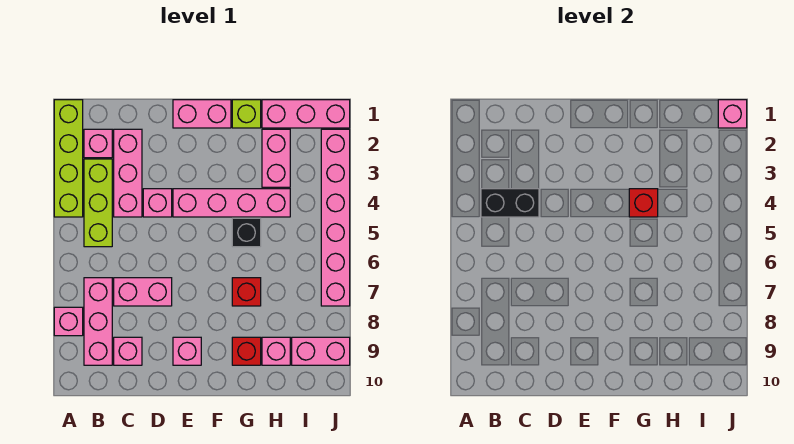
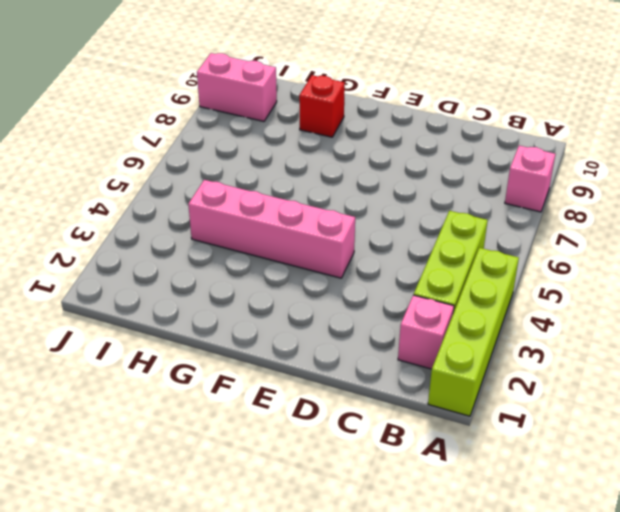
none -> pink brick B7:B9 level 1
none -> pink brick C2:C4 level 1
none -> pink brick C7:D7 level 1

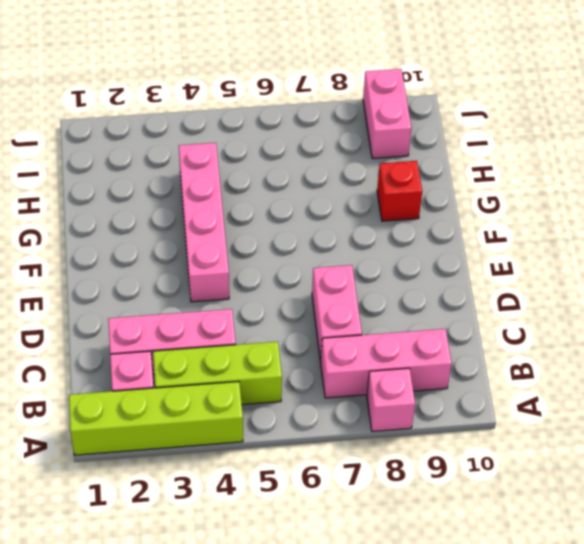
none -> pink brick C9 level 1
none -> pink brick D4 level 1
none -> pink brick E1:F1 level 1

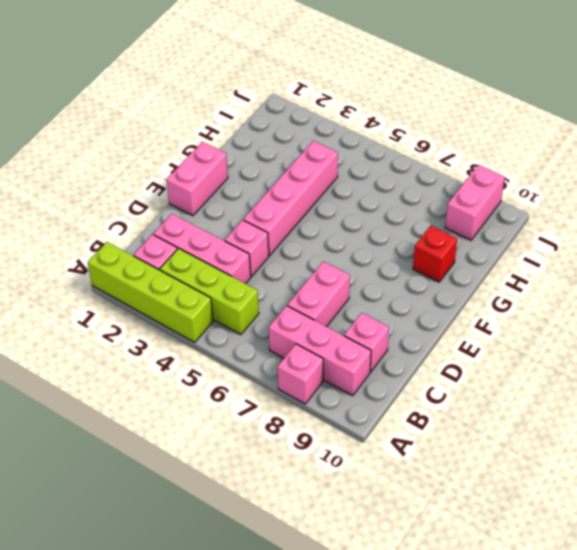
none -> pink brick E9 level 1
none -> lime brick G1 level 1
none -> black brick G5 level 1

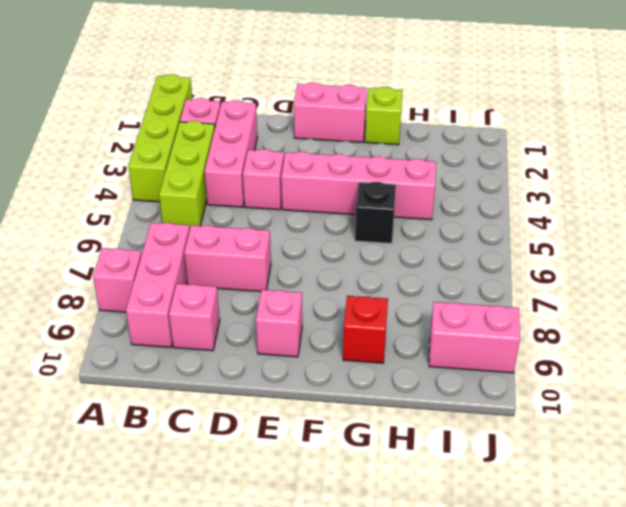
none -> red brick G7 level 1
none -> pink brick H1:J1 level 1
none -> pink brick H2:H3 level 1

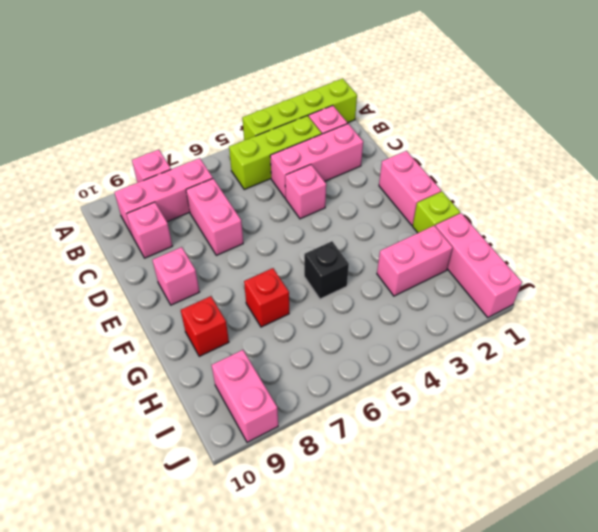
none -> pink brick E4:H4 level 1
none -> pink brick H9 level 1
none -> pink brick J2:J7 level 1

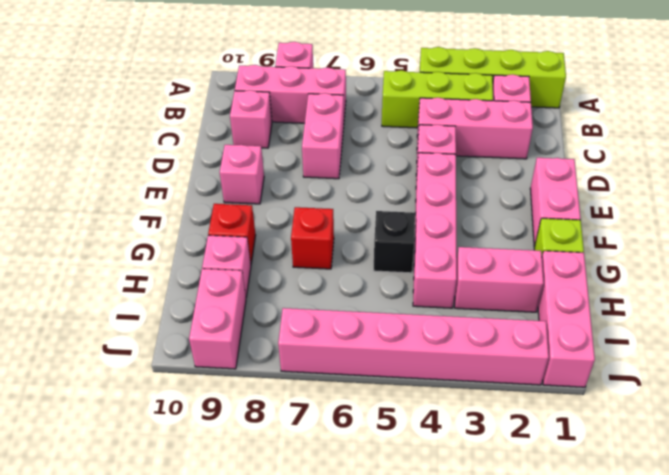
none -> black brick B4:C4 level 2
none -> red brick G4 level 2
none -> pink brick J1 level 2

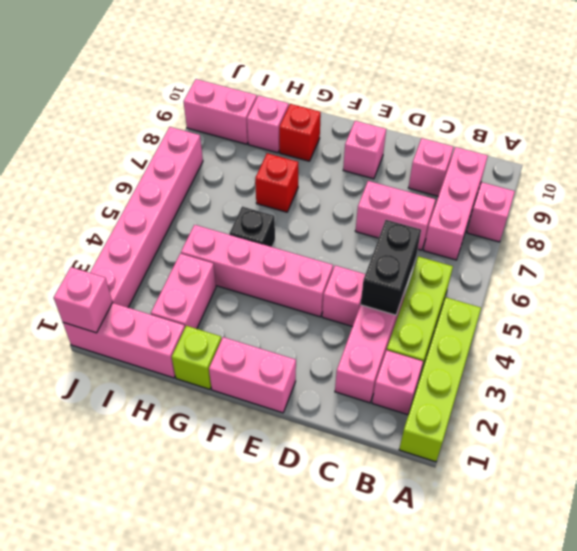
black brick C4:C5 level 2 -> black brick B4:C4 level 2
none -> red brick G4 level 2

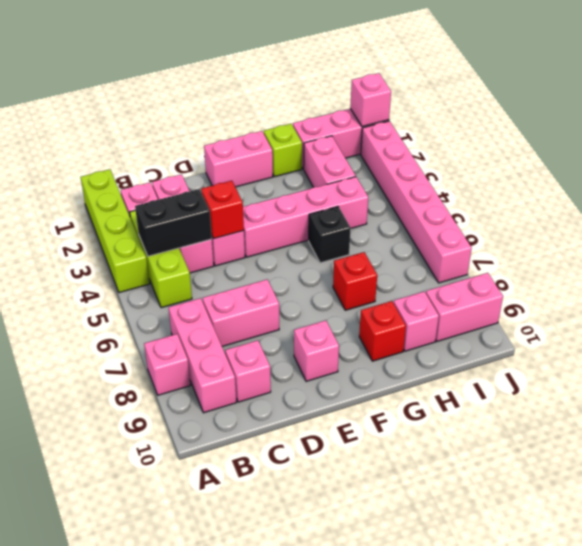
red brick D4 level 2 -> red brick G4 level 2

